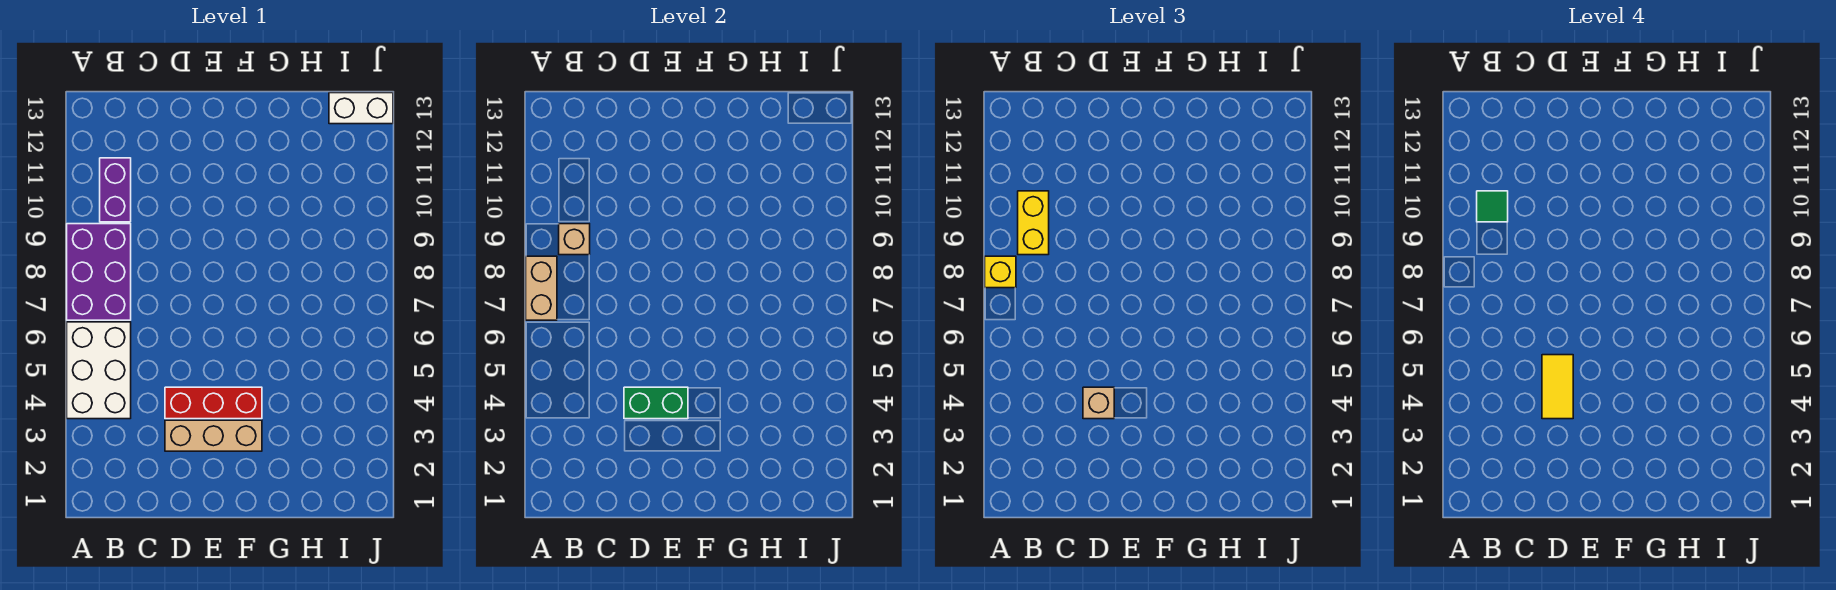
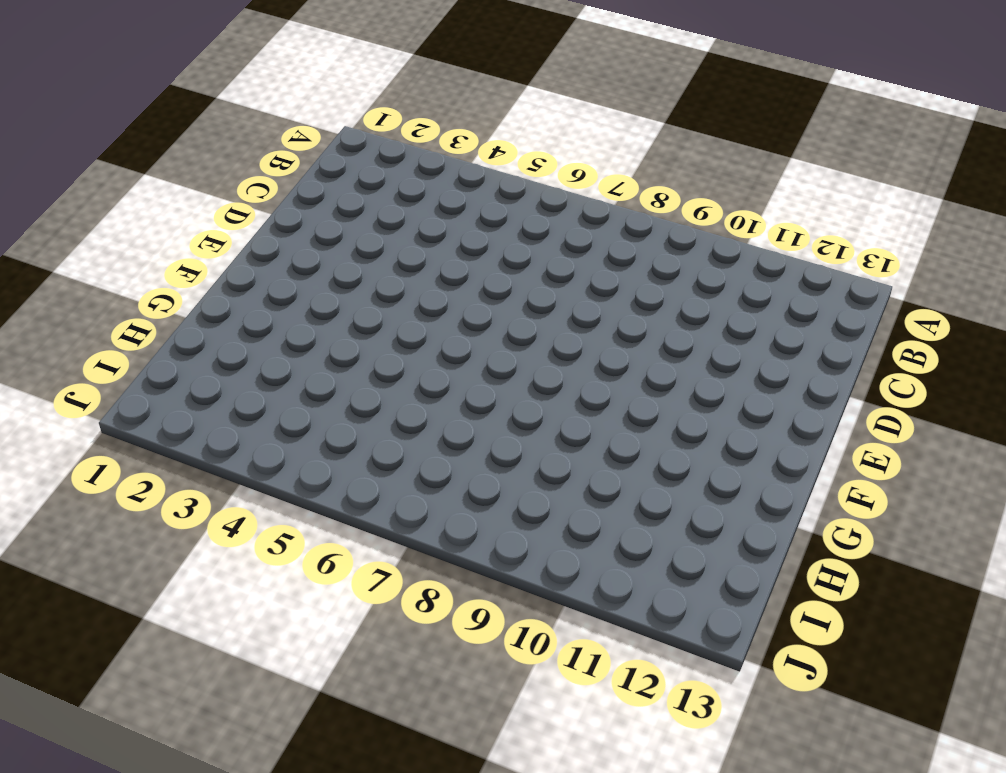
none -> white brick A4:B6 level 1
none -> purple brick A7:B9 level 1
none -> purple brick B10:B11 level 1

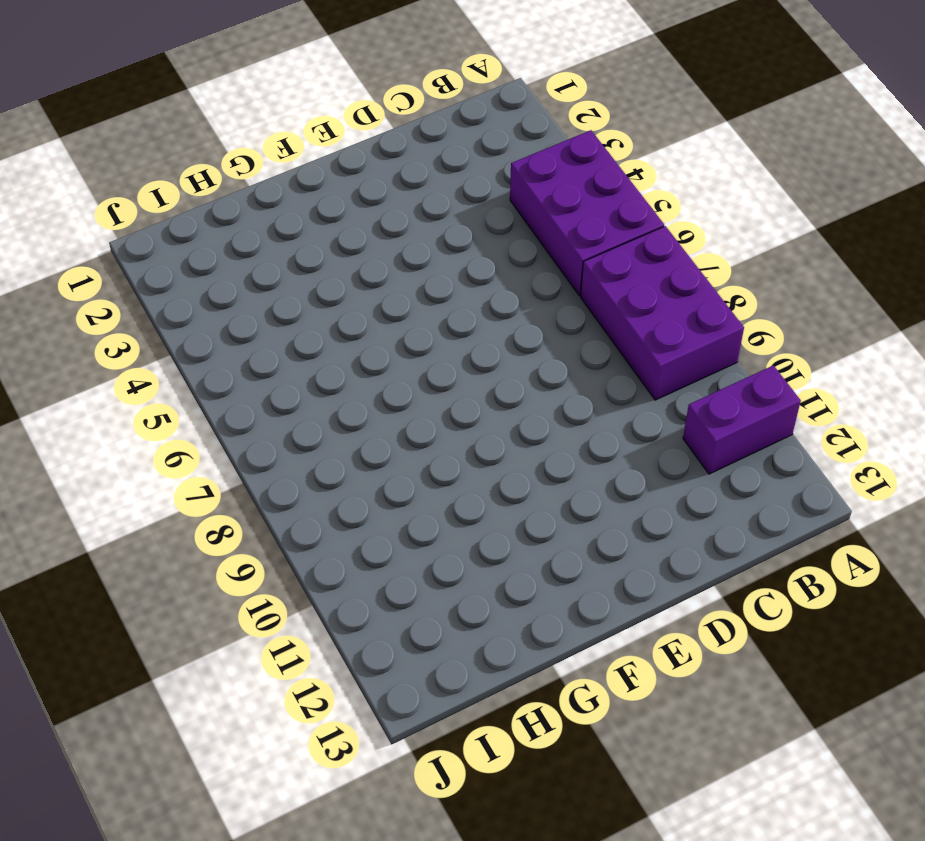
purple brick A4:B6 level 1 -> white brick A4:B6 level 1
purple brick A11:B11 level 1 -> purple brick B10:B11 level 1
none -> tan brick D3:F3 level 1
none -> red brick D4:F4 level 1
none -> white brick I13:J13 level 1

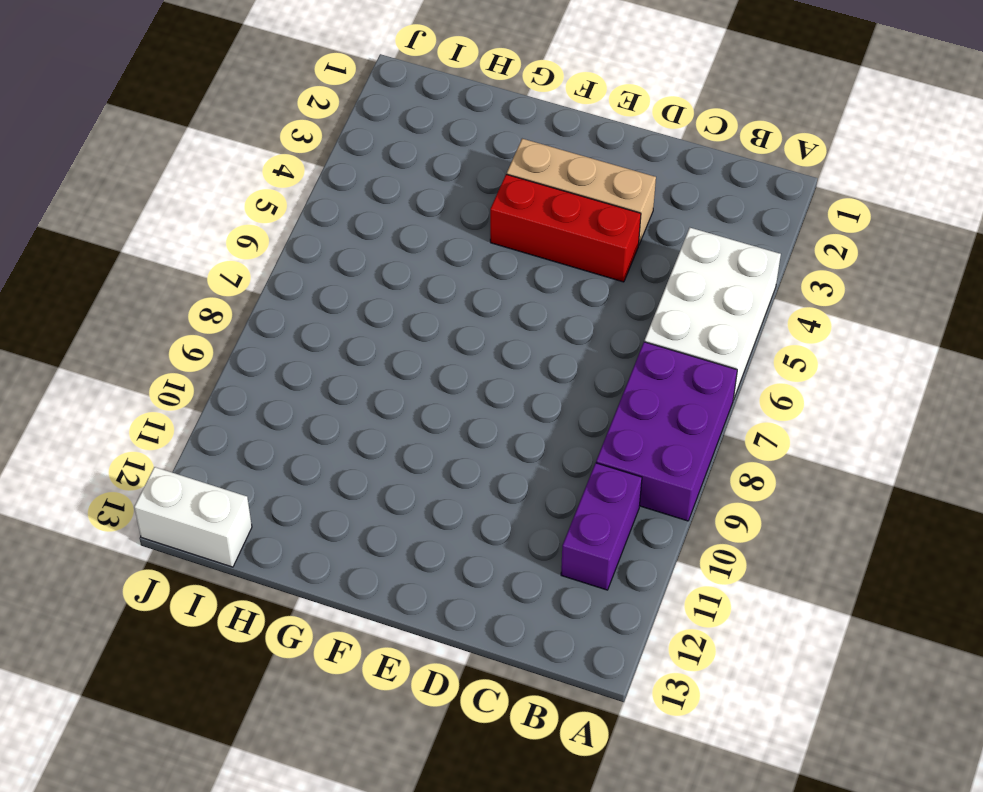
none -> tan brick A7:A8 level 2
none -> tan brick B9 level 2
none -> green brick D4:E4 level 2

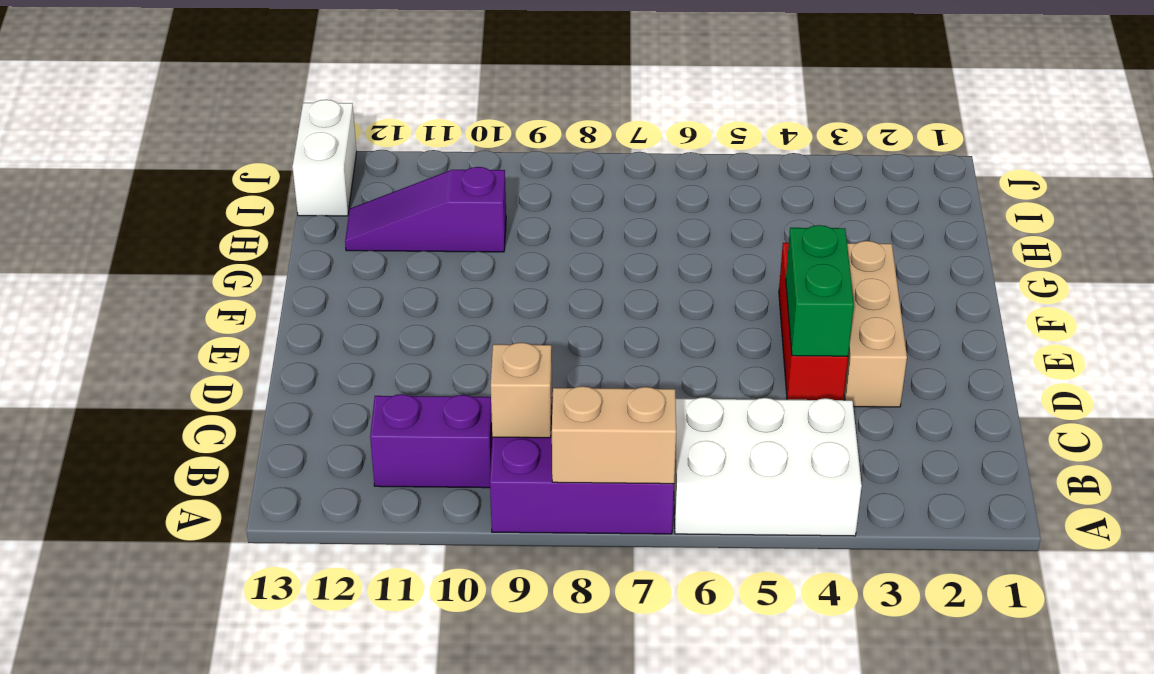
purple slope H10:H12 level 1 top 10 -> none
none -> yellow brick A8 level 3
none -> yellow brick B9:B10 level 3
none -> tan brick D4 level 3

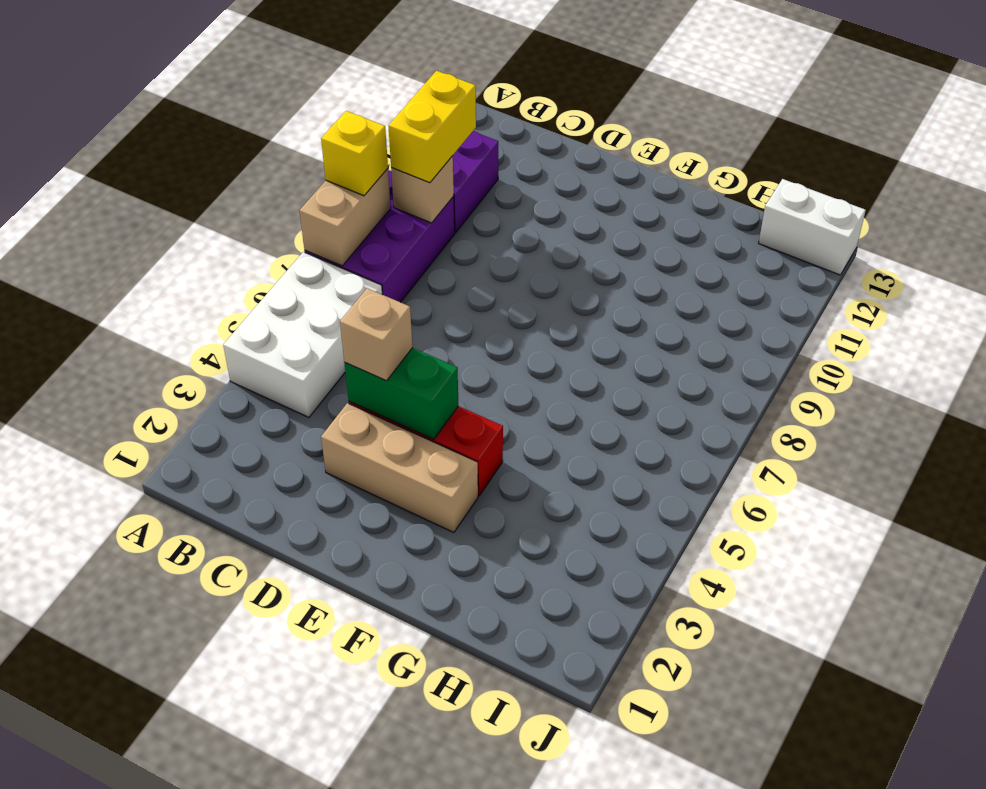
none -> green tile B10 level 4
none -> yellow tile D4:D5 level 4

